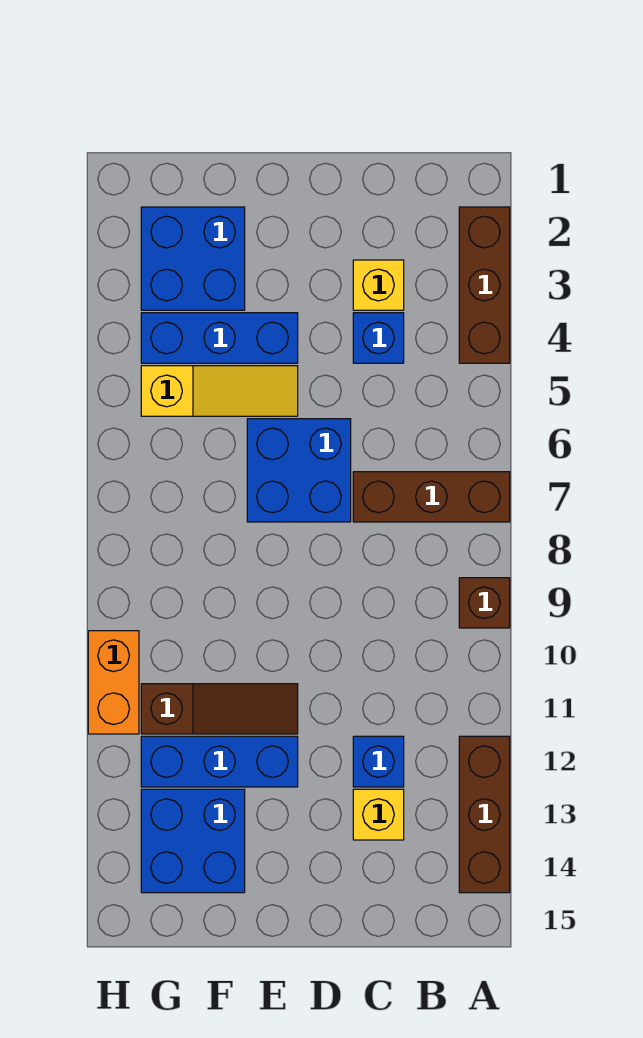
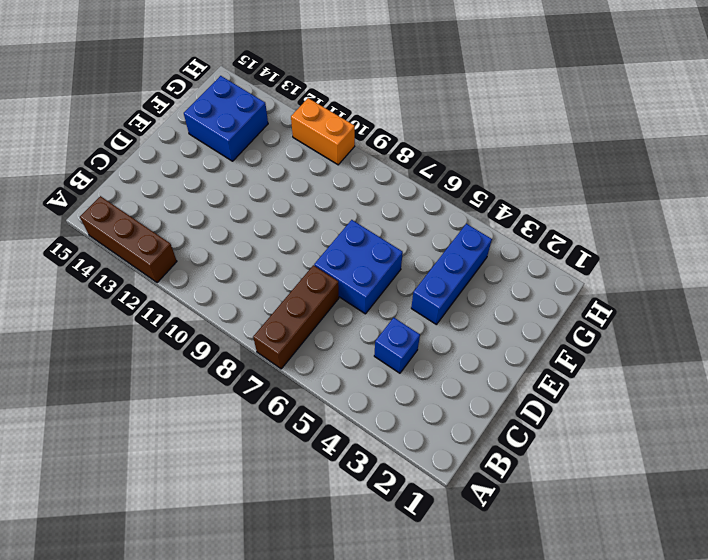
none -> brown brick A2:A4 level 1
none -> brown brick A9 level 1
none -> yellow brick C3 level 1

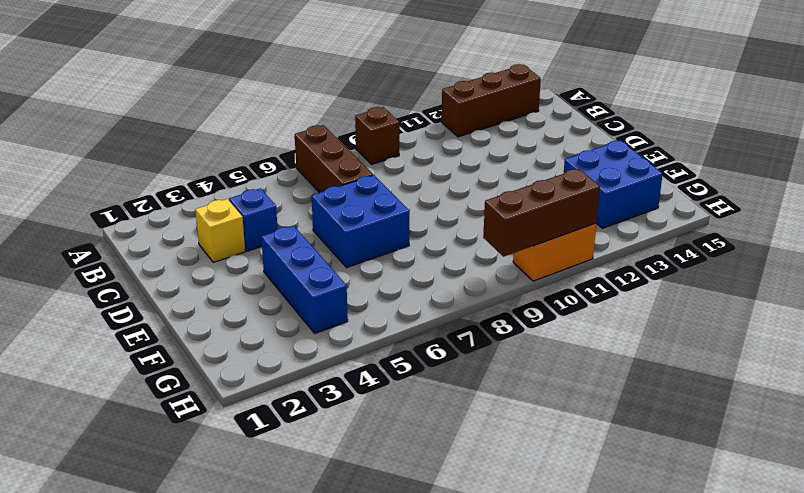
brown brick H9:H11 level 2 -> brown brick A2:A4 level 1
none -> blue brick C12 level 1
none -> yellow brick C13 level 1
none -> yellow slope E5:G5 level 1 top G

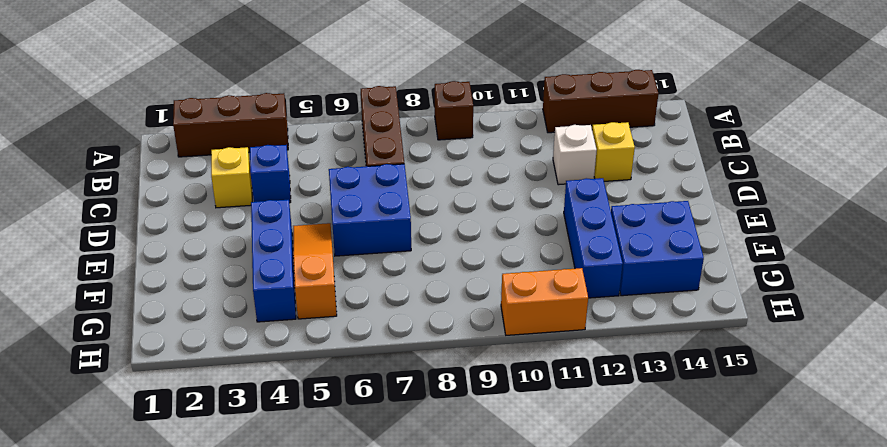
white brick C12 level 1 -> blue brick C12 level 1
orange slope E5:G5 level 1 top G -> yellow slope E5:G5 level 1 top G
none -> brown slope E11:G11 level 1 top G
none -> blue brick F2:G3 level 1

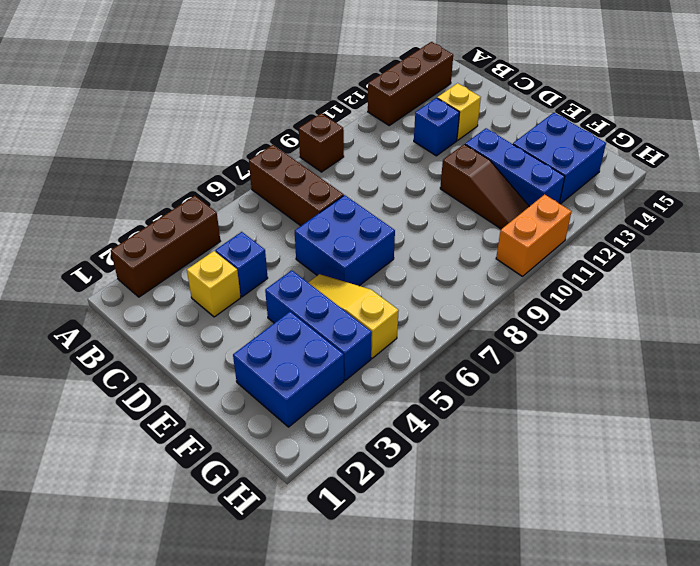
brown slope E11:G11 level 1 top E -> brown slope E11:G11 level 1 top G

